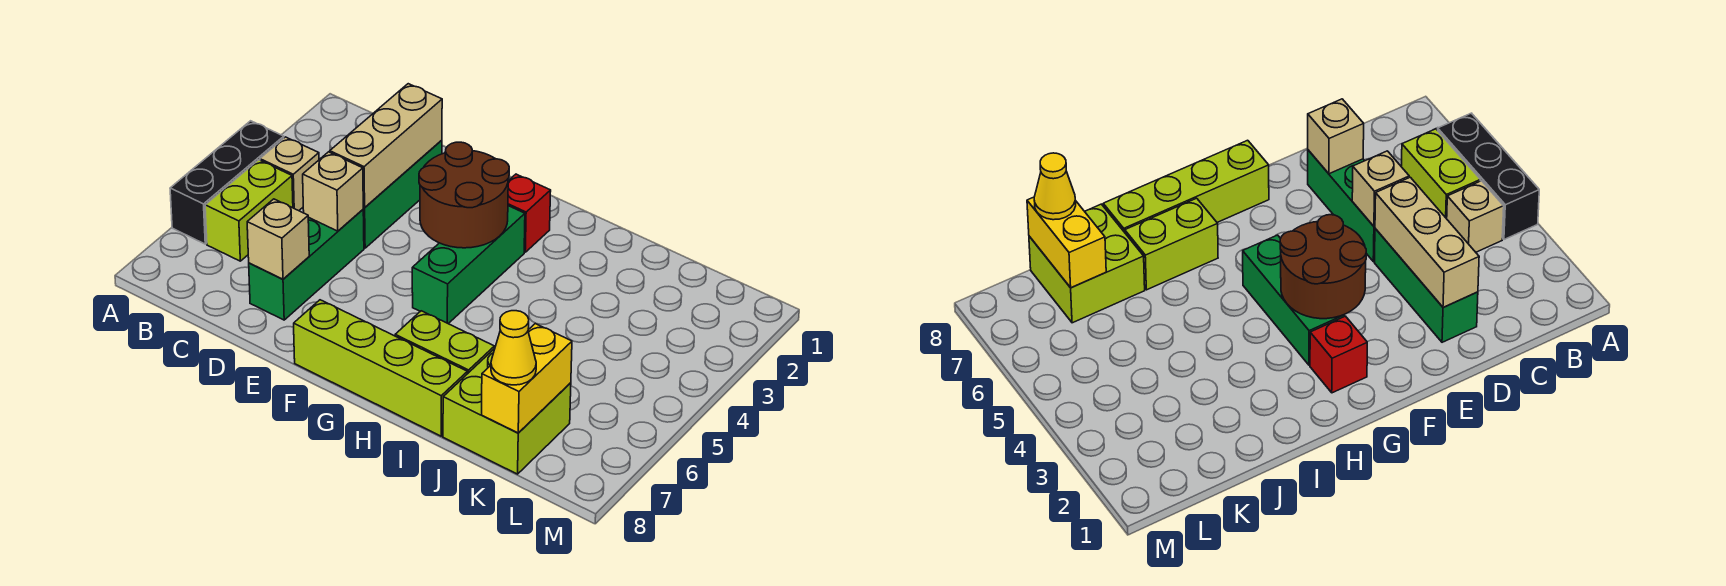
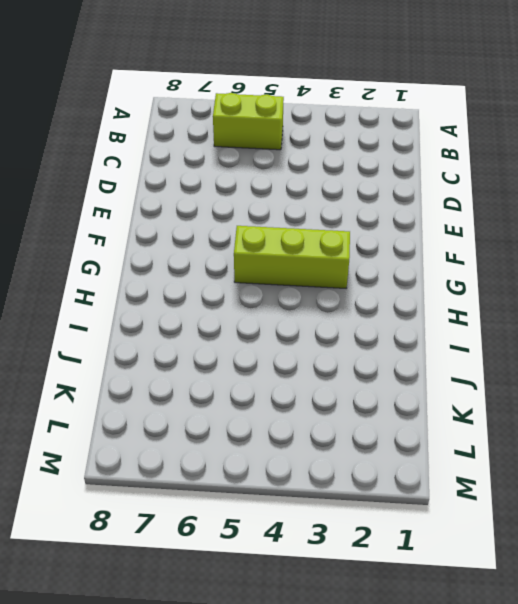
lime brick G3:G5 level 1 -> green brick G3:G5 level 1
none -> black brick A4:A6 level 1
none -> tan brick B4 level 1
none -> green brick D2:D4 level 1

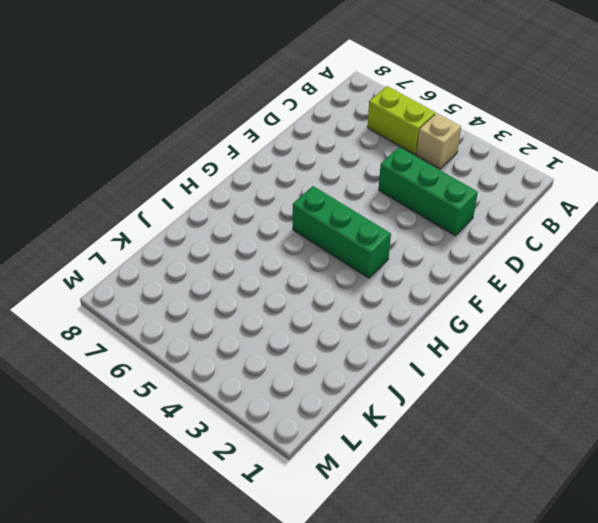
none -> black brick A4:A6 level 1
none -> green brick D5:D7 level 1
none -> lime brick F8:I8 level 1

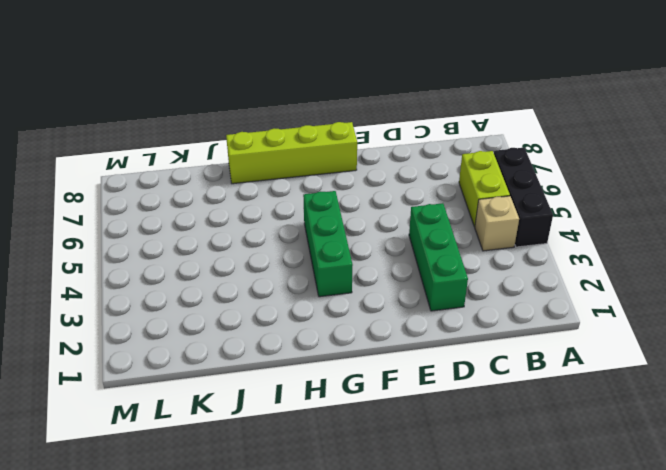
none -> green brick D5:D7 level 1
none -> red brick G2 level 1
none -> lime brick H7:I7 level 1

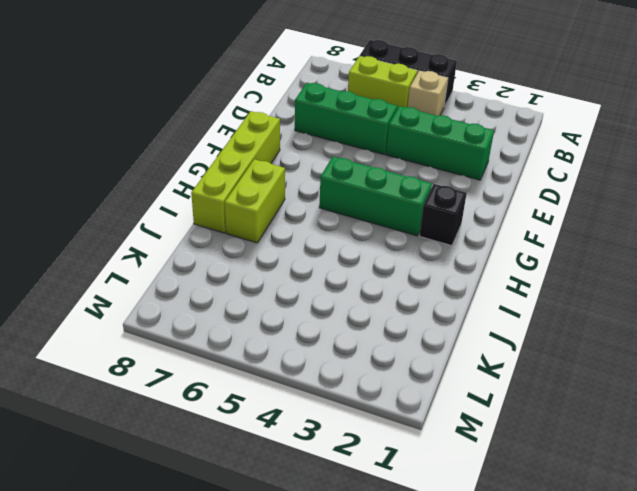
black brick G2 level 1 -> red brick G2 level 1
none -> lime brick J7:K8 level 1
none -> tan brick D2:D4 level 2
none -> tan brick D5 level 2

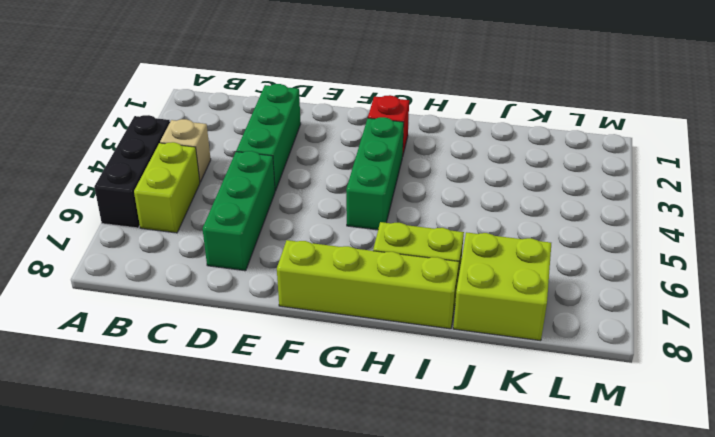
none -> tan brick D2:D4 level 2
none -> tan brick D5 level 2
none -> tan brick D7 level 2

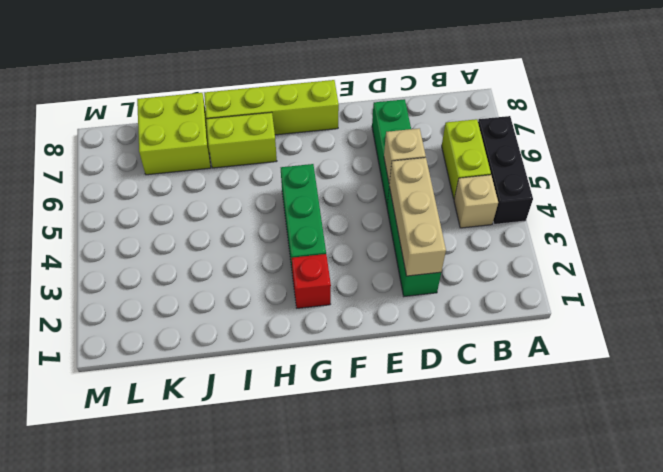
none -> tan brick D7 level 2
none -> brown round brick F3:G4 level 2
none -> yellow brick K7:K8 level 2

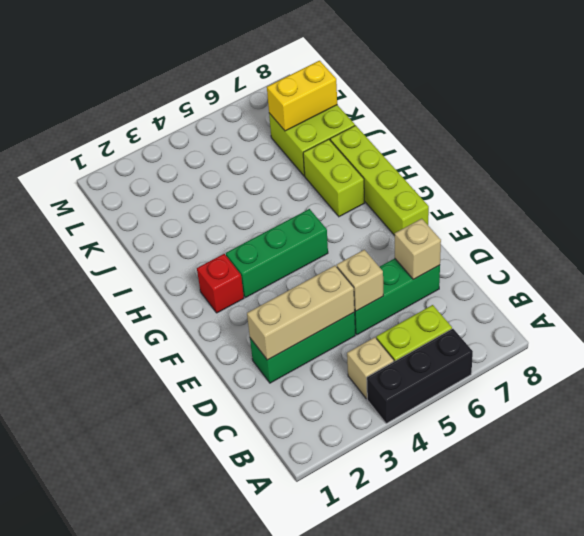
none -> brown round brick F3:G4 level 2
none -> yellow cone K8 level 3

